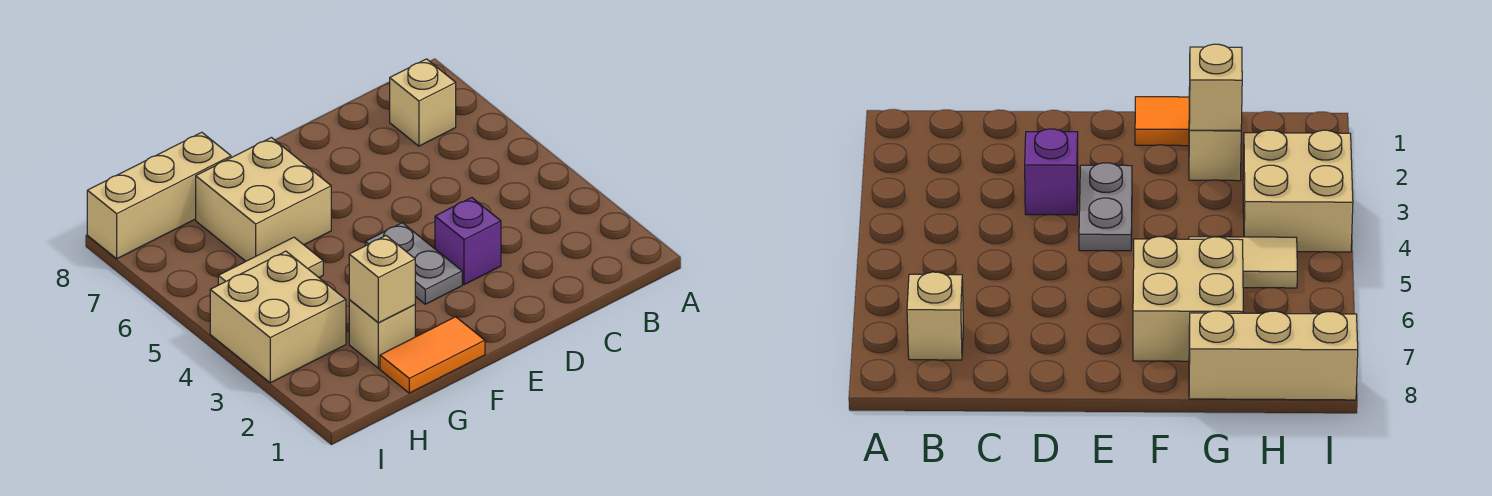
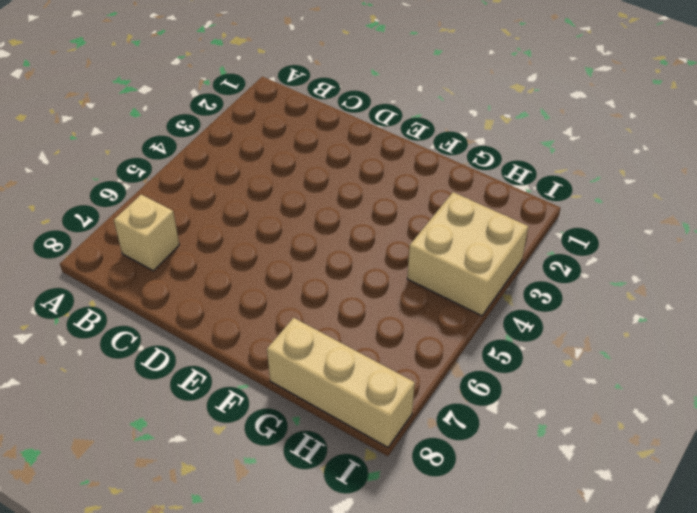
none -> purple brick D3 level 1
none -> grey plate E3:E4 level 1

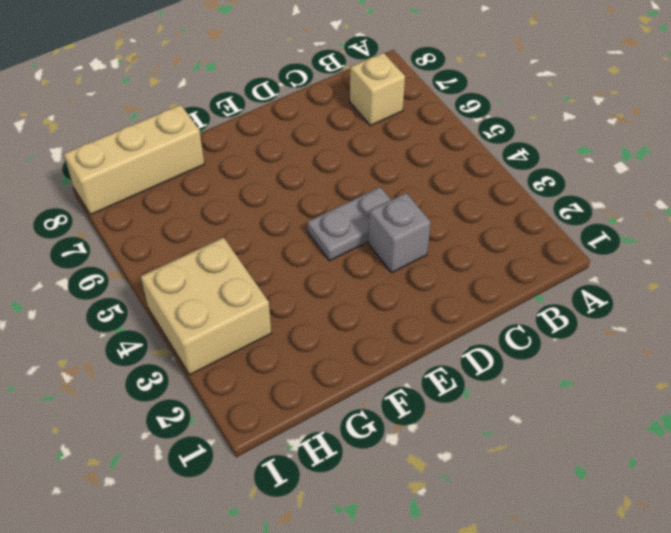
grey brick D3 level 1 -> purple brick D3 level 1
grey plate D4:E4 level 1 -> grey plate E3:E4 level 1
none -> orange tile F1:G1 level 1
none -> tan brick F6:G7 level 1

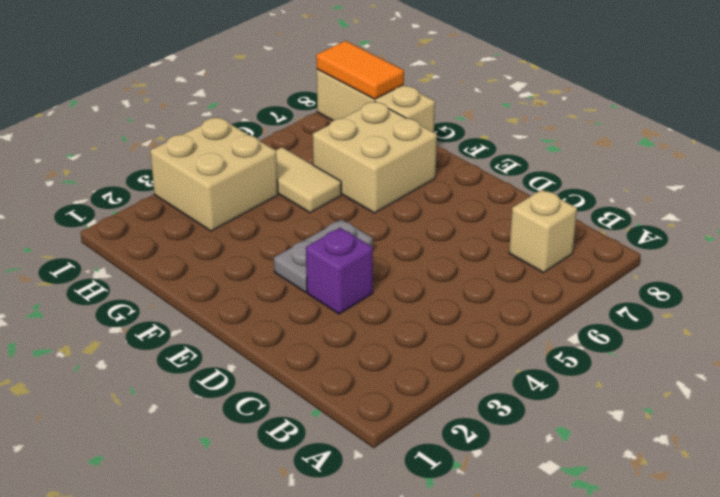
orange tile H8:I8 level 2 -> orange tile F1:G1 level 1
none -> tan brick G2 level 1
none -> tan brick G2 level 2

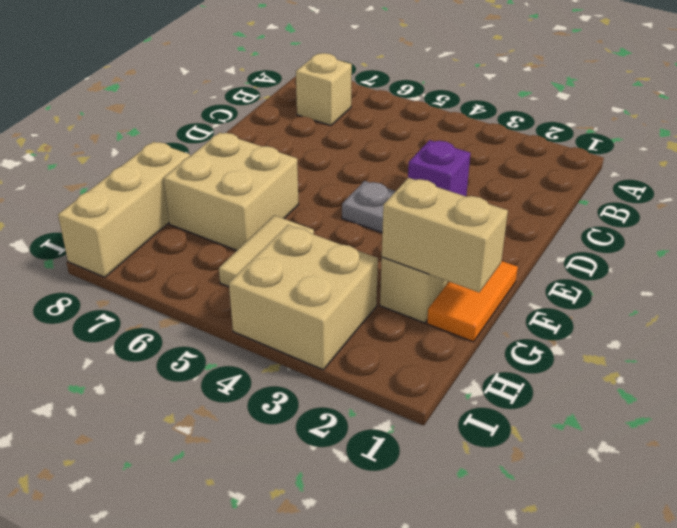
tan brick G1:G2 level 2 -> tan brick G2 level 2

